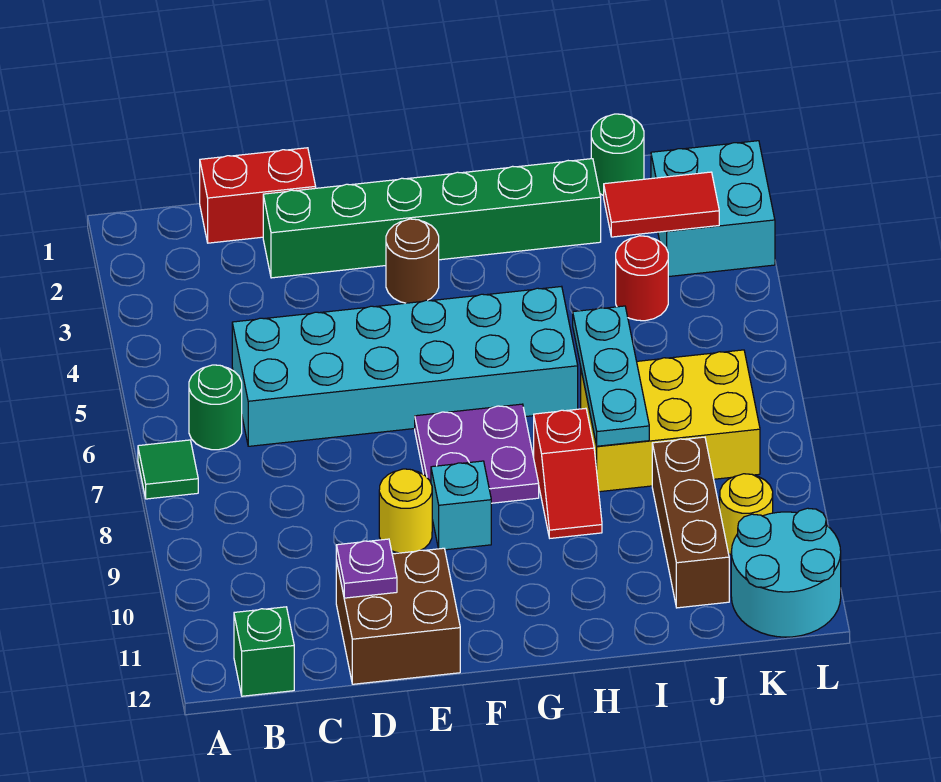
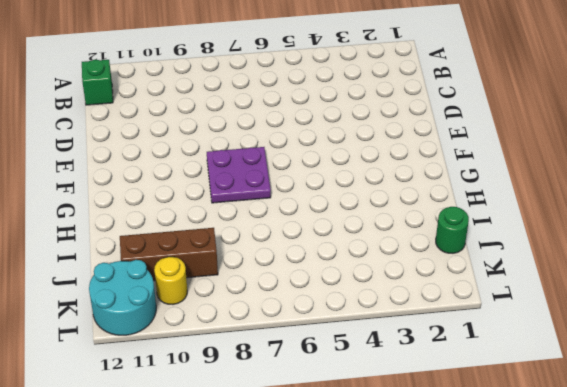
none -> green tile A7 level 1
none -> green round brick B6 level 1
none -> red brick C1:D1 level 1

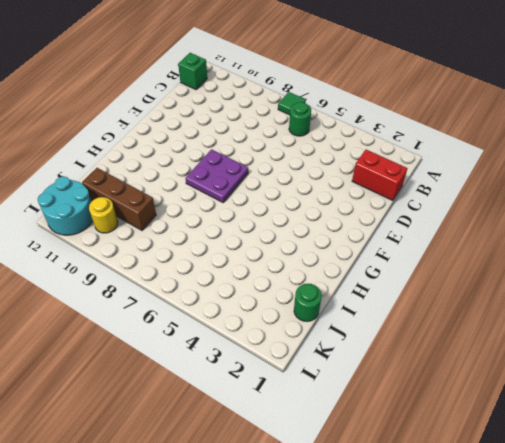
red brick C1:C2 level 1 -> red brick C1:D1 level 1
none -> cyan brick C5:H6 level 1
none -> green brick D2:I2 level 1
none -> brown brick D11:E12 level 1

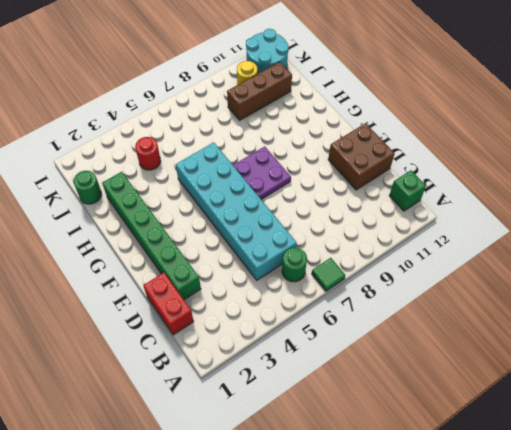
none -> yellow round brick E9 level 1
none -> brown round brick F3 level 1
none -> cyan brick F9 level 1

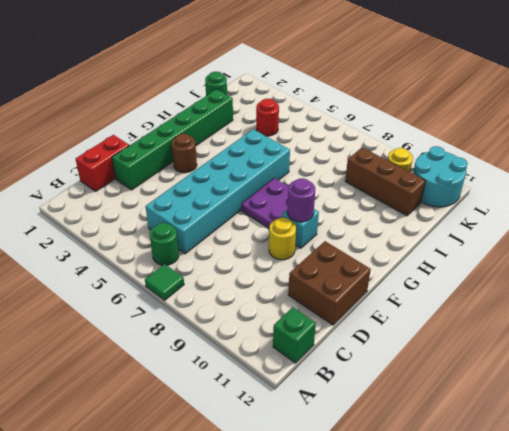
purple round brick F9 level 2 -> none
none -> red slope H8:H9 level 1 top 8
none -> yellow brick I7:K8 level 1
none -> cyan brick K2:L3 level 1

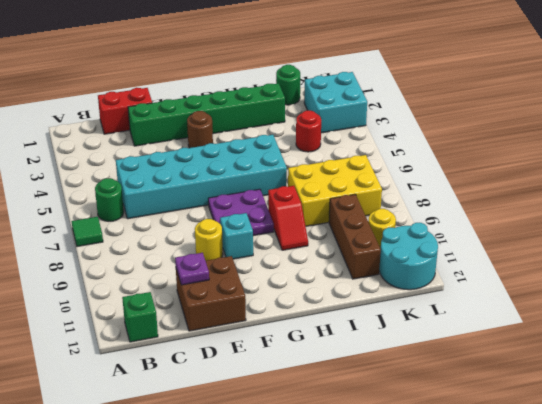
none -> cyan plate I6:I8 level 2
none -> red tile J3:K3 level 2

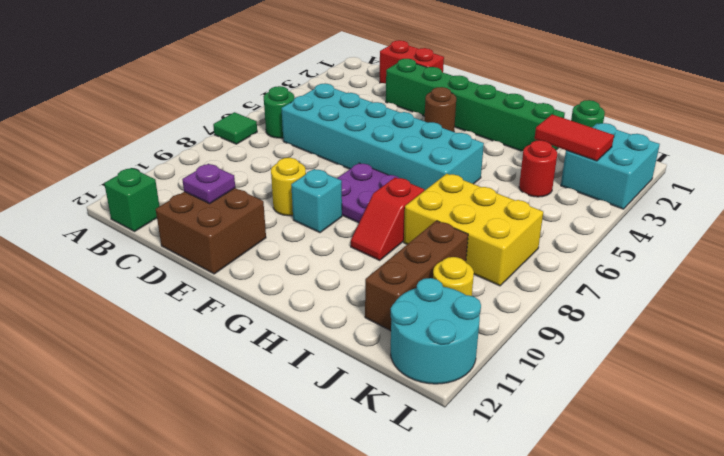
none -> cyan plate I6:I8 level 2

